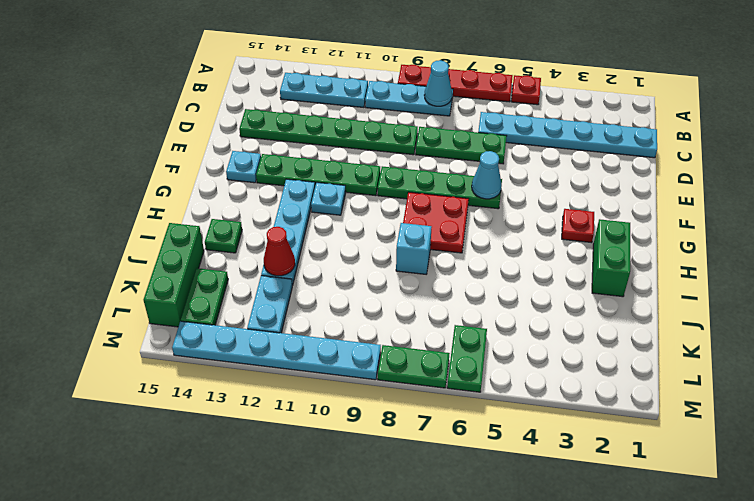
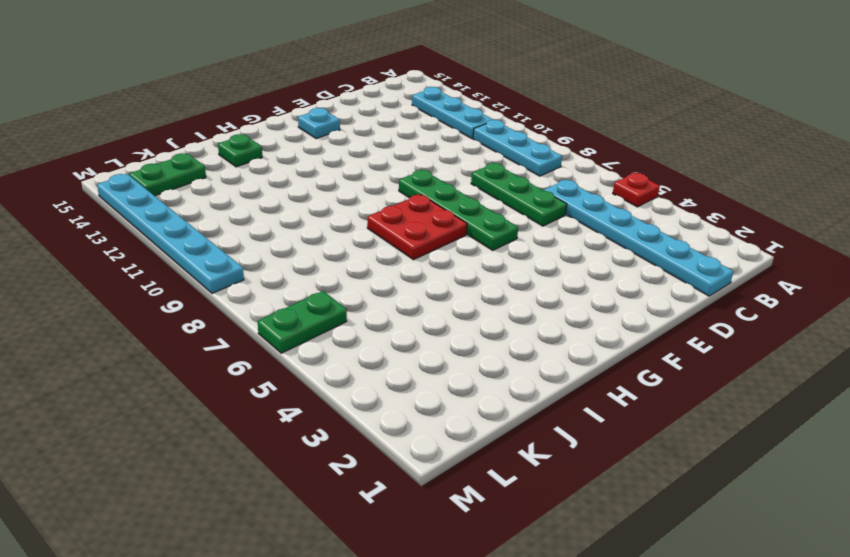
none -> red plate A6:A9 level 1
none -> green plate D9:D14 level 1
none -> green plate F10:F13 level 1

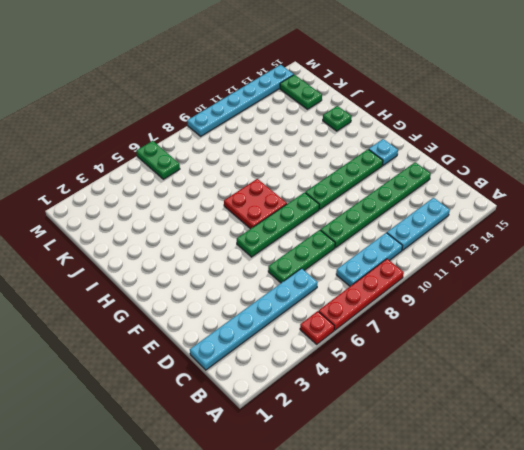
none -> red plate G3 level 1
none -> cyan plate G11 level 1
none -> cyan plate G12:J12 level 1

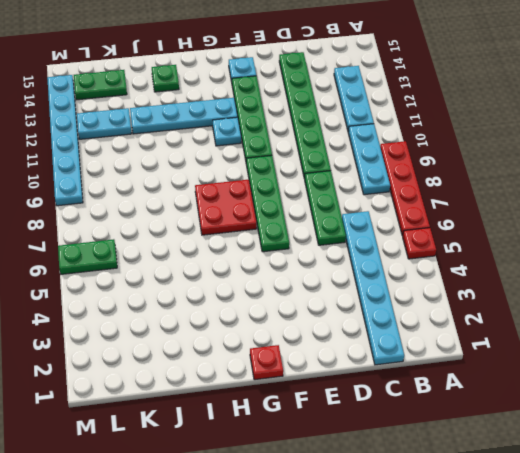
red plate G1 level 1 -> red plate G3 level 1
none -> green brick H2:I2 level 1
none -> cyan brick I8 level 1
none -> green brick J15:L15 level 1

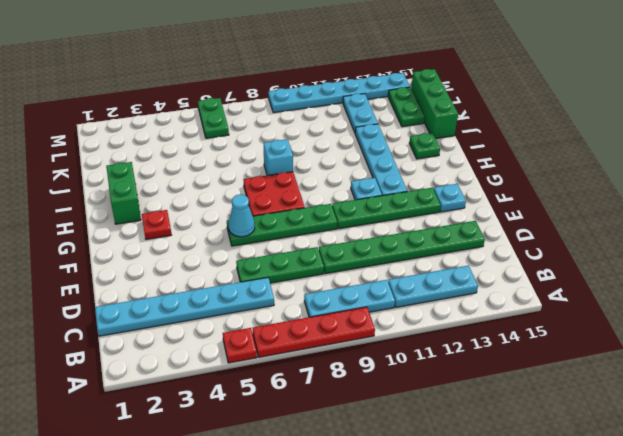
none -> green plate M7:M8 level 1
none -> cyan cone B8 level 2
none -> red cone J12 level 2

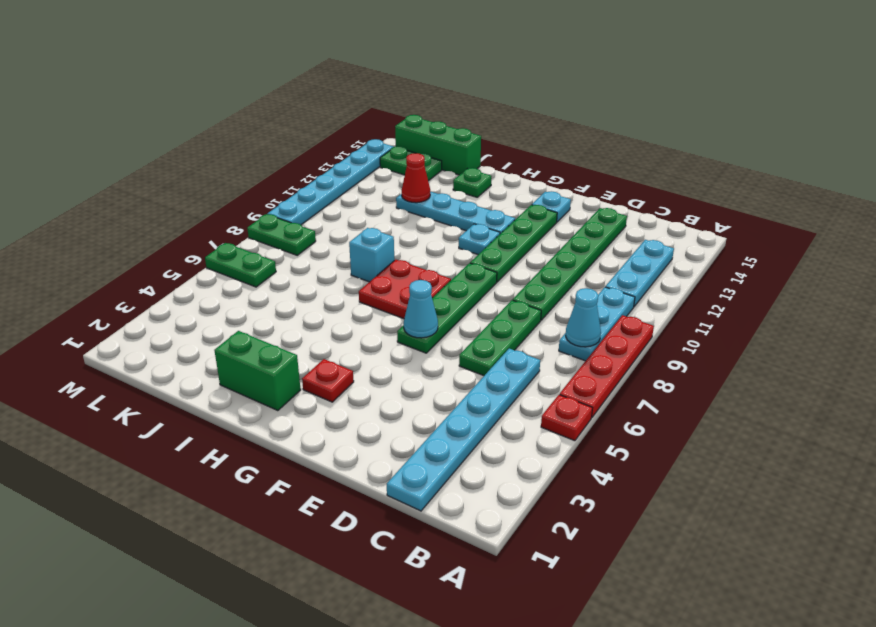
green plate L8:M8 level 1 -> green plate M7:M8 level 1
none -> cyan plate K12:L12 level 1

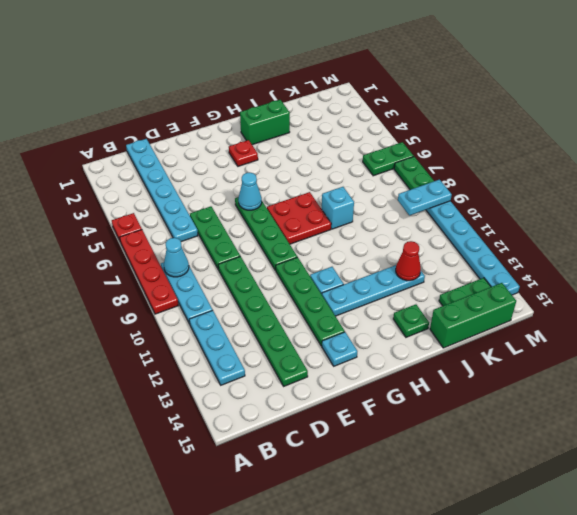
cyan plate L9:M9 level 2 -> cyan plate K12:L12 level 1

